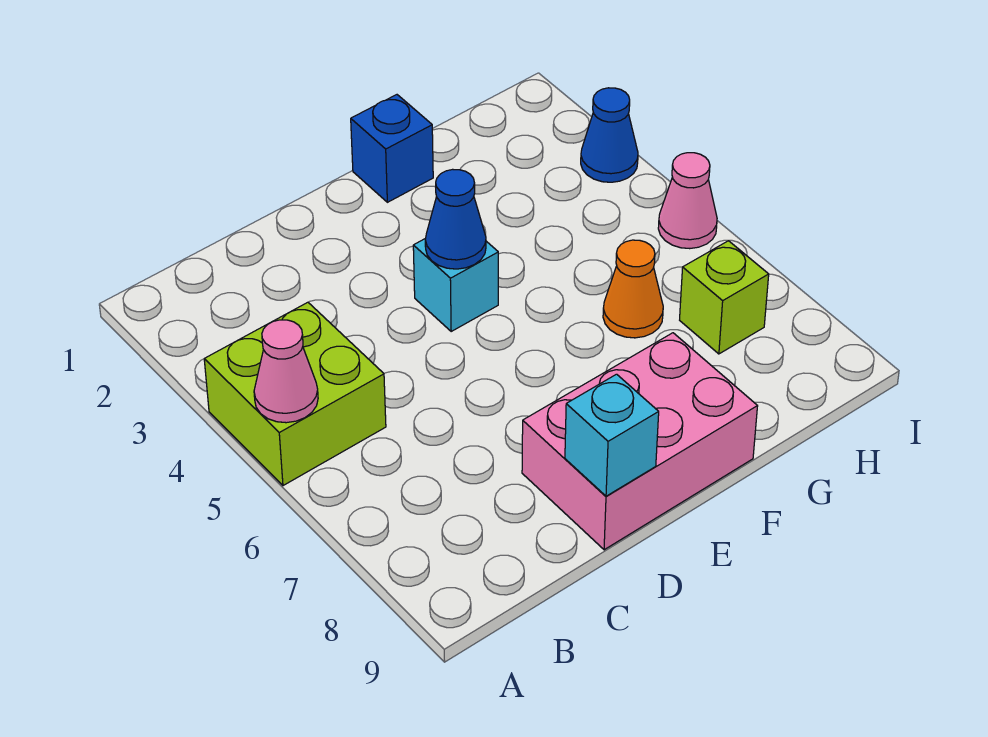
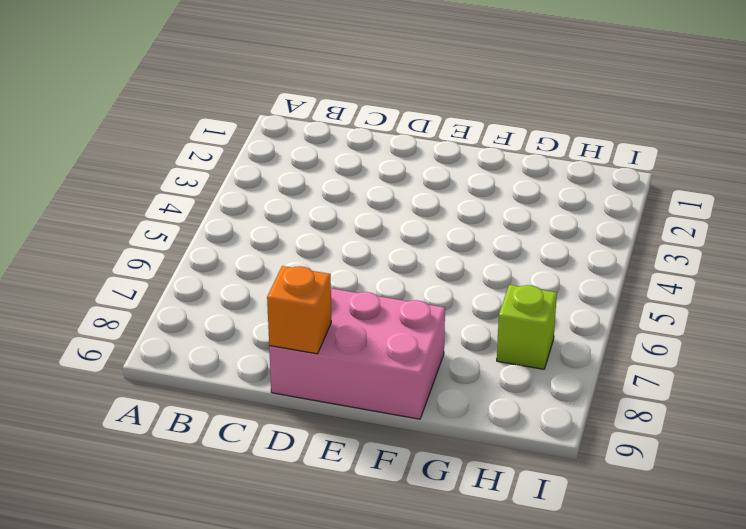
orange brick D9 level 2 -> cyan brick D9 level 2
none -> lime brick A4:B5 level 1
none -> cyan brick E4 level 1

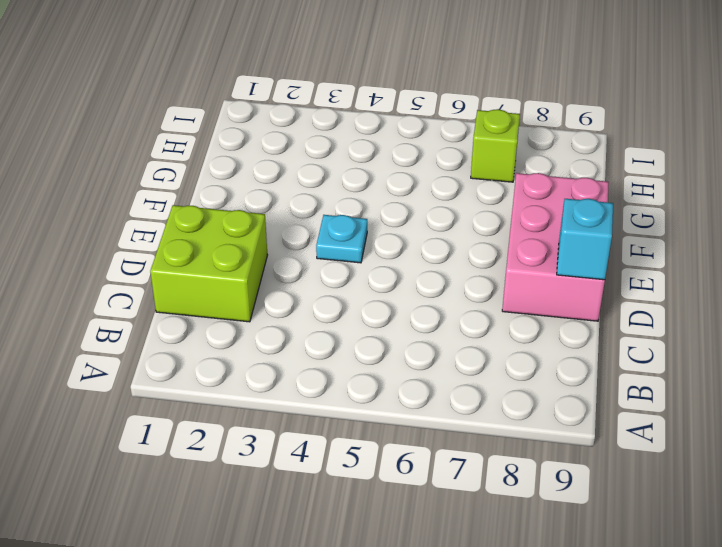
lime brick C1:D2 level 1 -> lime brick A4:B5 level 1
cyan plate E4 level 1 -> cyan brick E4 level 1
none -> blue brick F1 level 1
none -> orange cone G6 level 1

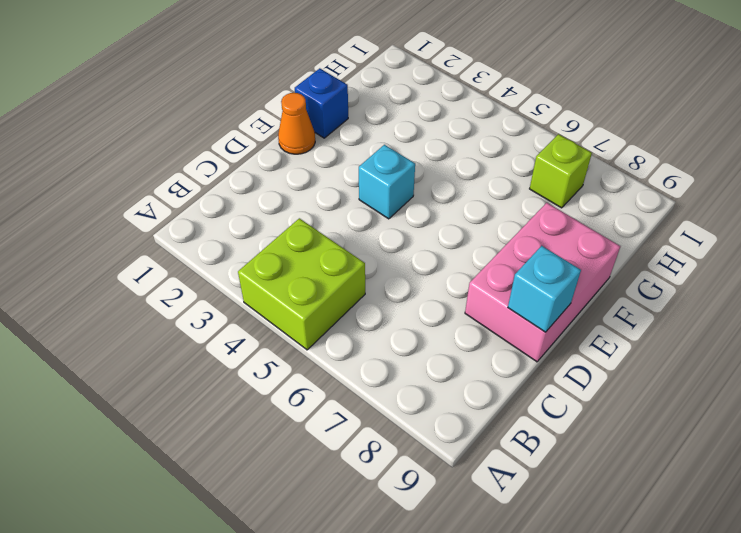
orange cone E1 level 1 -> orange cone G6 level 1
none -> blue cone I3 level 1
none -> pink cone I5 level 1

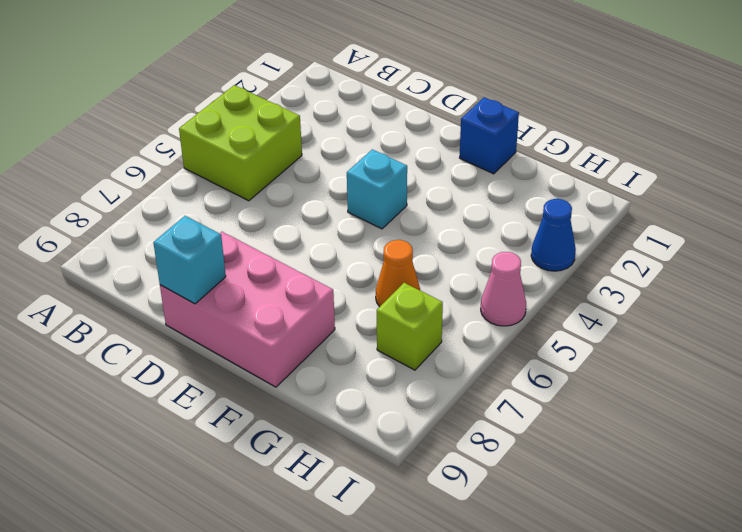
none -> pink cone A5 level 2
none -> blue cone E4 level 2

